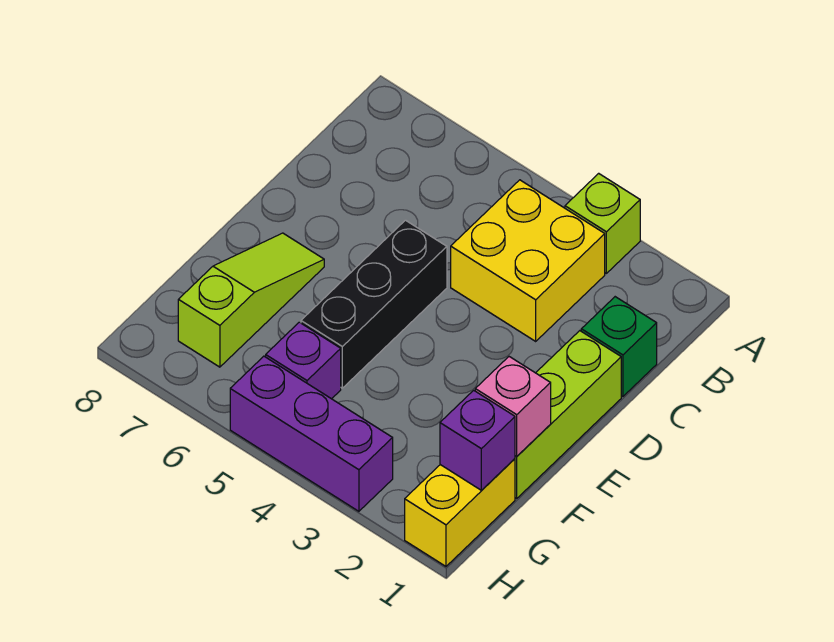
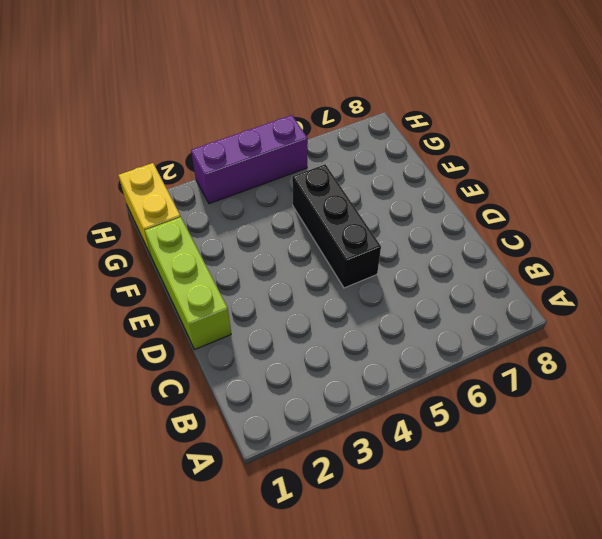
none -> lime brick A3 level 1
none -> yellow brick B3:C4 level 1

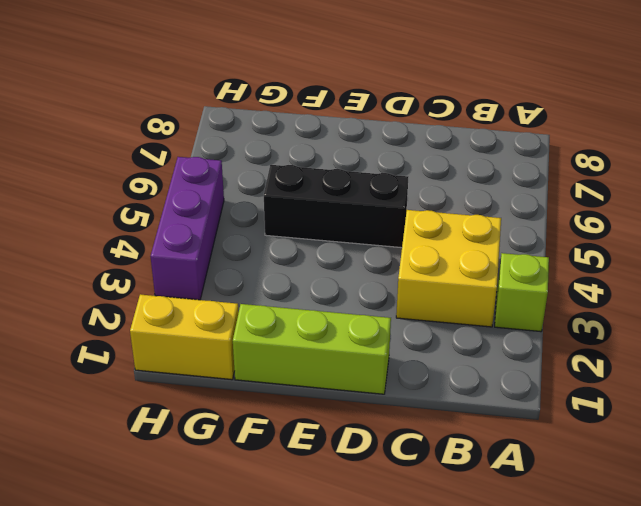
none -> green brick C1 level 1
none -> lime slope E7:G7 level 1 top G

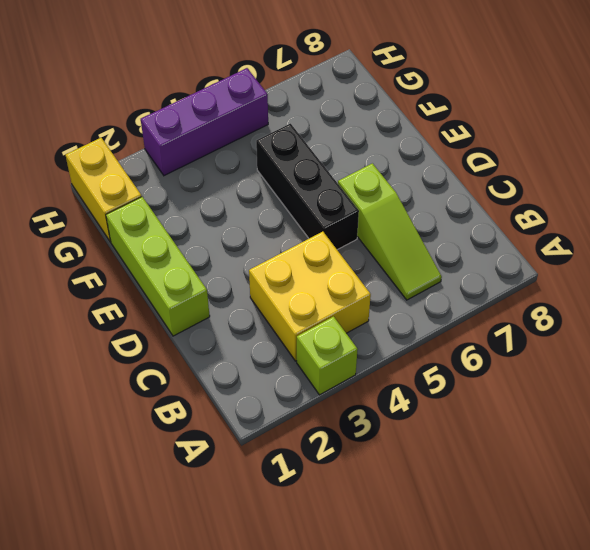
lime slope B6:D6 level 1 top D -> lime slope E7:G7 level 1 top G
none -> green brick C1 level 1
none -> purple brick G5 level 1

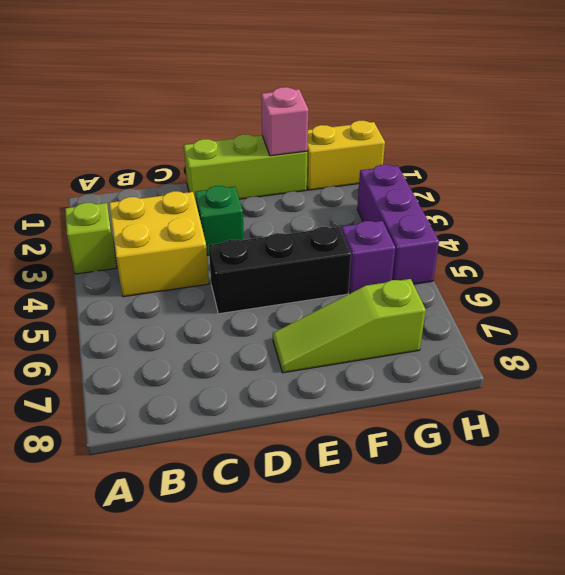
green brick D3 level 1 -> green brick C1 level 1
none -> purple brick G1 level 2

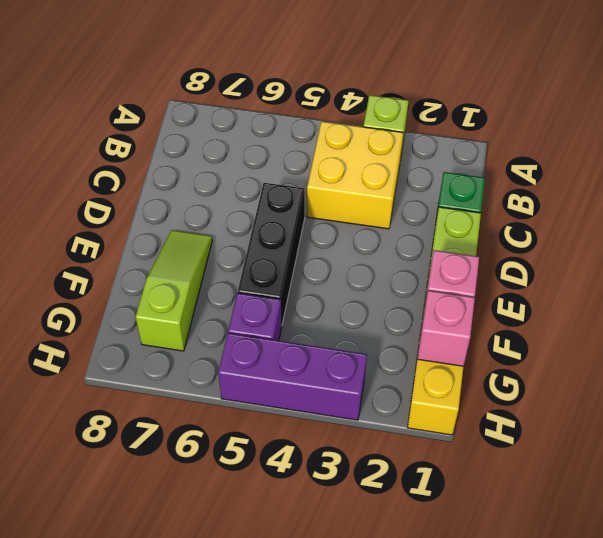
pink brick G1 level 2 -> purple brick G1 level 2

